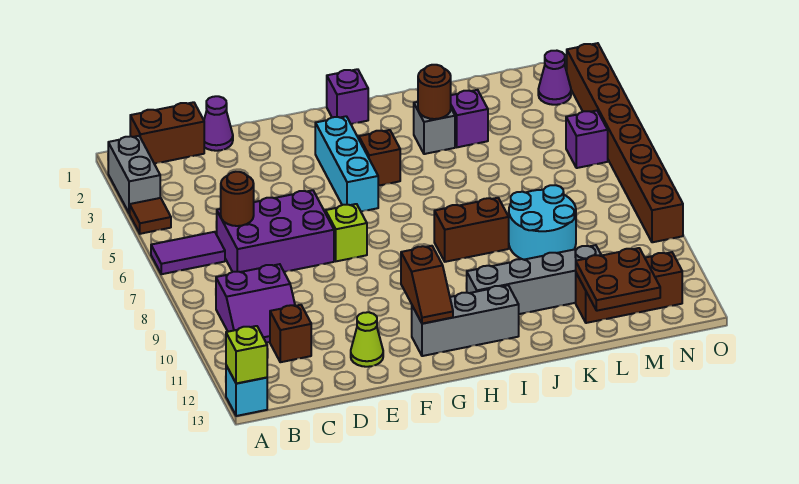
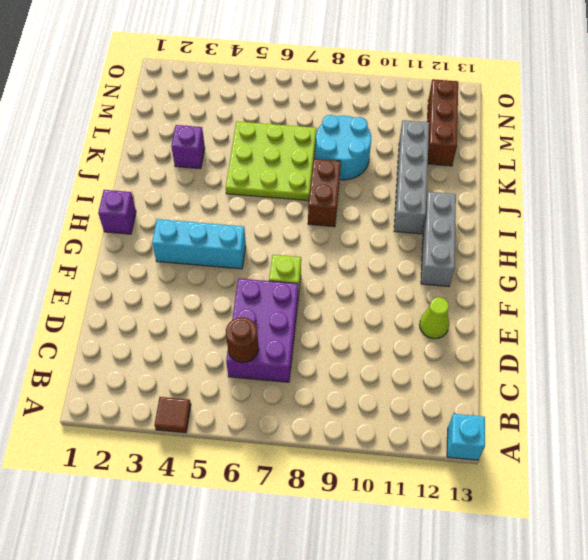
lime plate J5:L7 level 1 -> none
none -> grey brick A2:A3 level 1
none -> purple tile A6:B6 level 1
none -> brown brick B1:C1 level 1

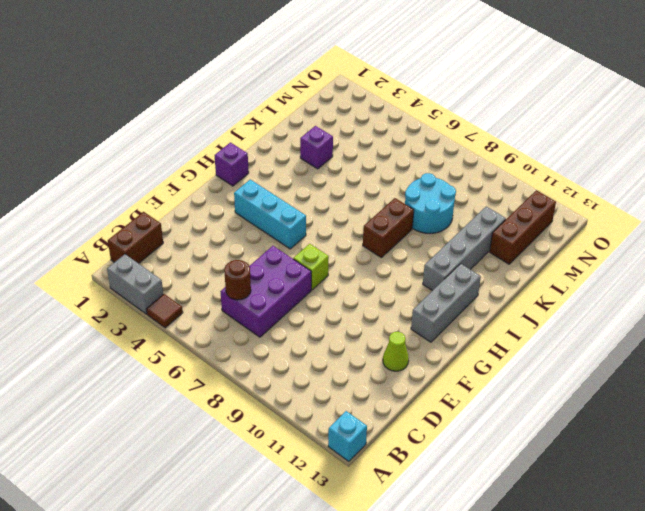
none -> purple tile A6:B6 level 1
none -> purple slope B9:C10 level 1 top 9
none -> brown brick C11 level 1

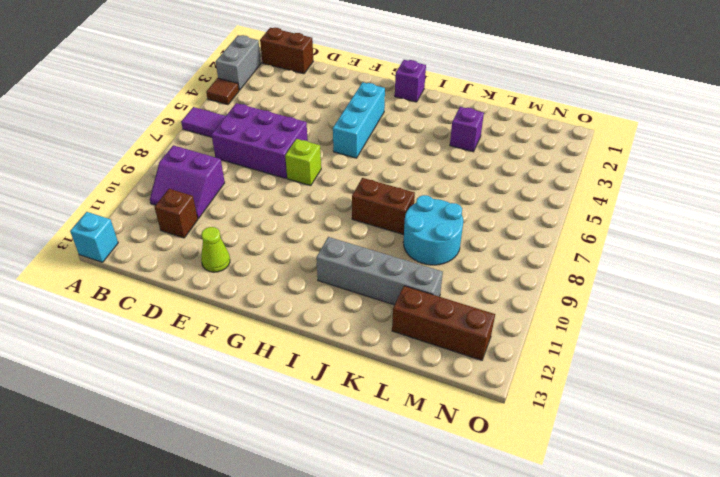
none -> purple cone D1 level 1
none -> grey brick G12:I12 level 1
none -> brown brick H4 level 1

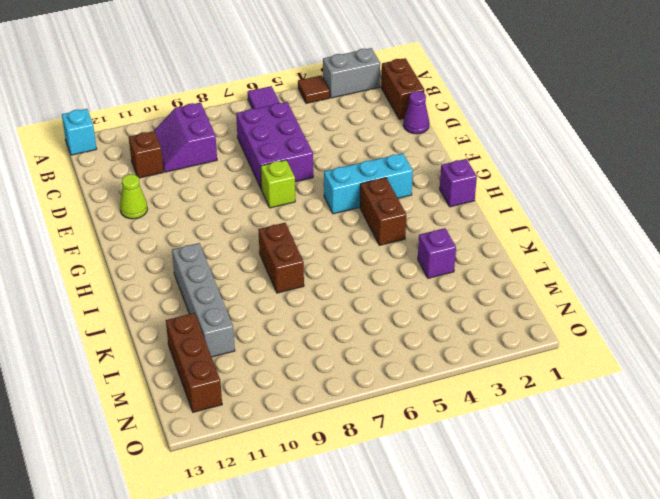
brown brick H4:I4 level 1 -> brown brick H4 level 1
none -> grey brick G12:I12 level 1
none -> grey brick J3 level 1
none -> cyan round brick K8:L9 level 1

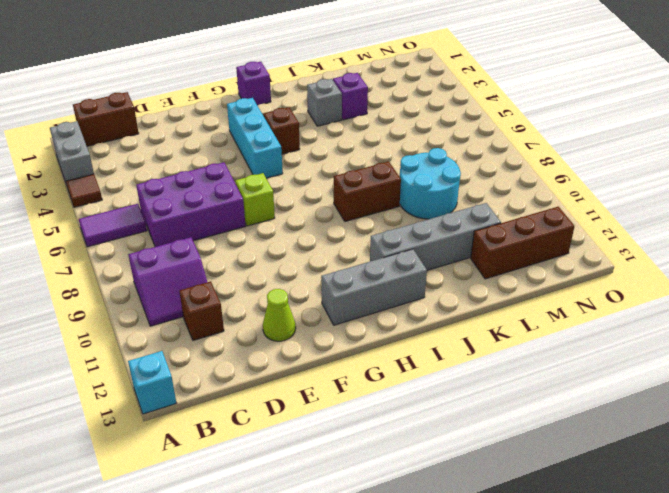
none -> purple cone D1 level 1
none -> purple cone N2 level 1
none -> purple brick N5 level 1

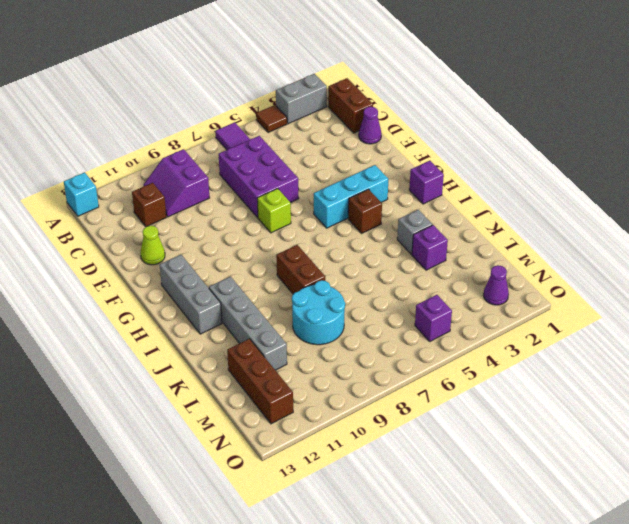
none -> brown brick O2:O9 level 1
none -> lime brick A13 level 2
none -> brown round brick C6 level 2

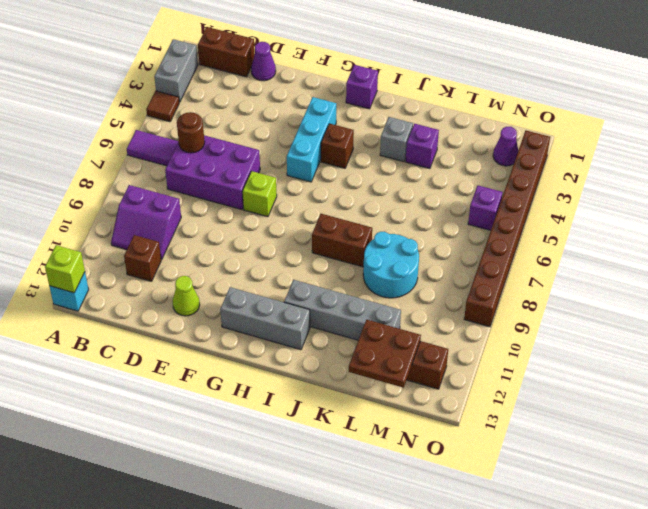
none -> brown slope G11:G12 level 2 top 11
none -> brown round brick J3 level 2

